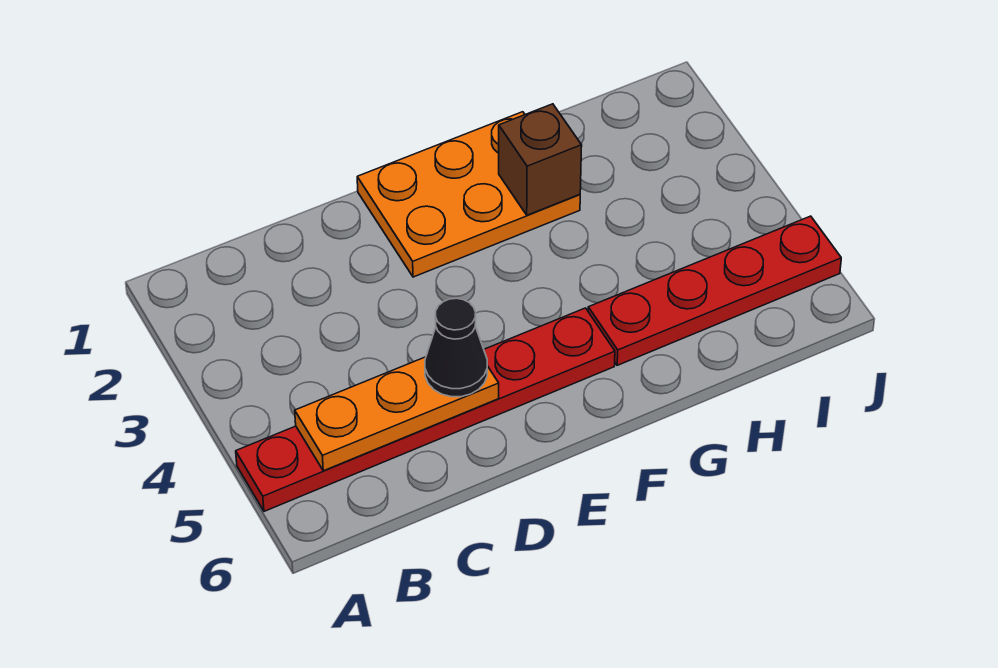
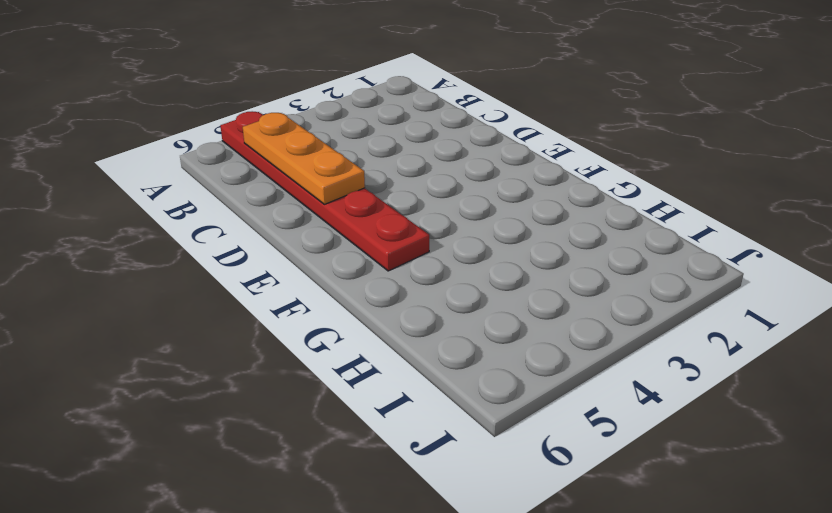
none -> orange plate E1:G2 level 1
none -> red plate G5:J5 level 1

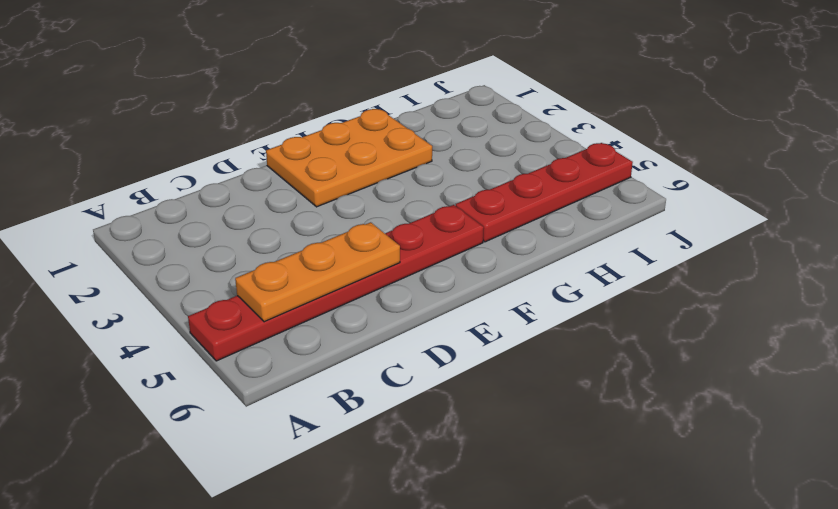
none -> brown brick G2 level 2
none -> black cone D5 level 3

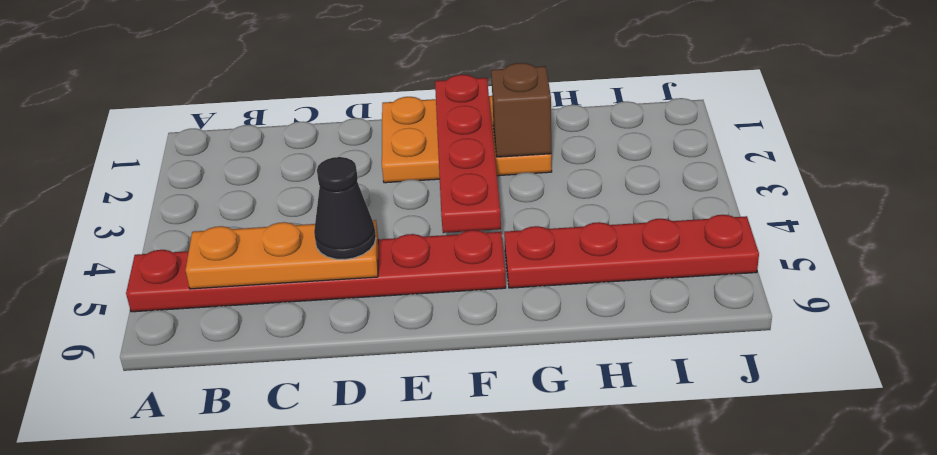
red plate F1:F4 level 2 -> none

